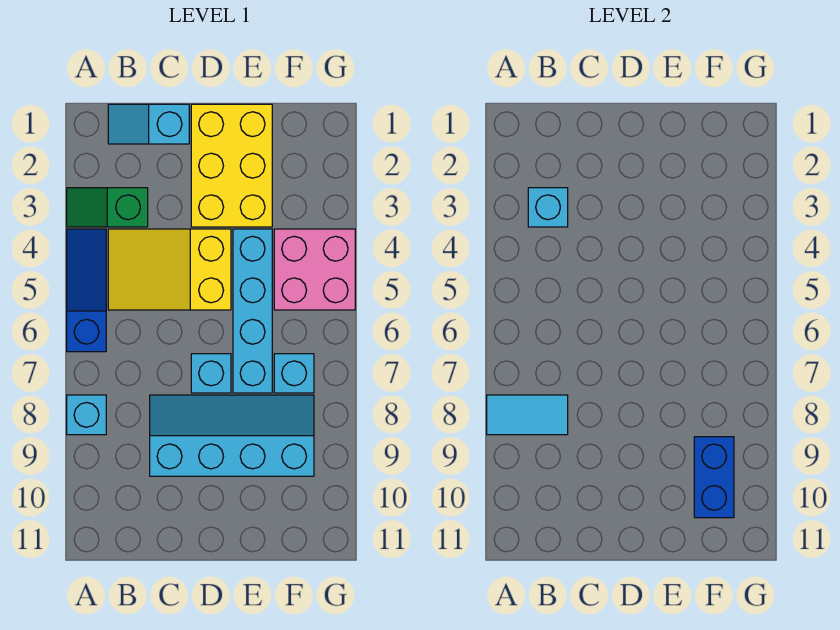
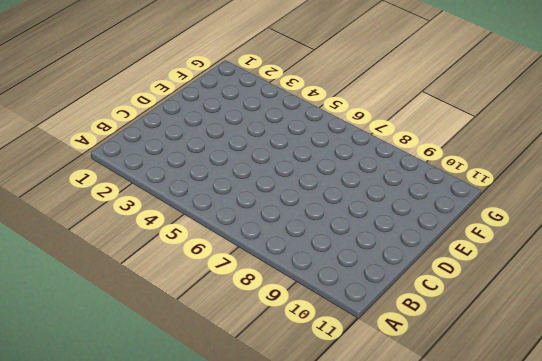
none -> green slope A3:B3 level 1 top B
none -> blue slope A4:A6 level 1 top 6
none -> cyan brick A8 level 1

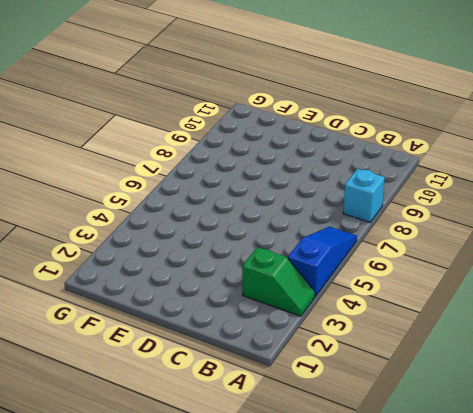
blue slope A4:A6 level 1 top 4 -> blue slope A4:A6 level 1 top 6
none -> cyan slope B1:C1 level 1 top C
none -> yellow slope B4:D5 level 1 top D
none -> cyan slope C8:F9 level 1 top 9

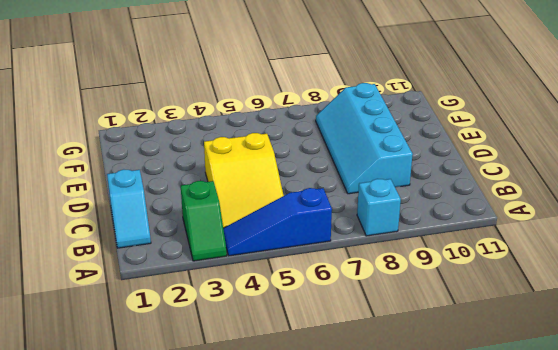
none -> yellow brick D1:E3 level 1
none -> cyan brick D7 level 1
none -> cyan brick E4:E7 level 1

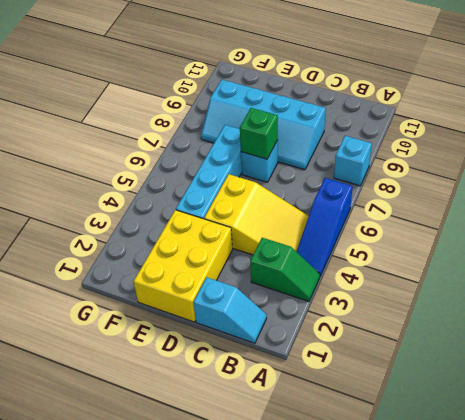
green brick D7 level 2 -> none
none -> pink brick F4:G5 level 1
none -> cyan brick F7 level 1
none -> cyan tile A8:B8 level 2

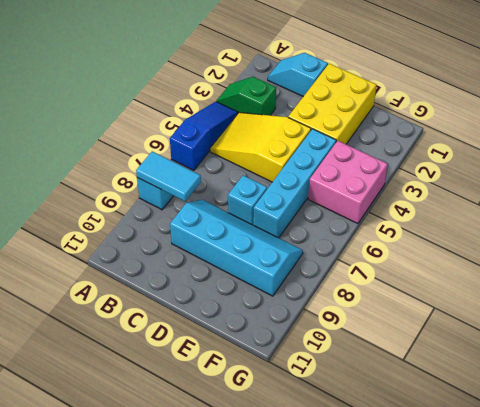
none -> cyan brick F7 level 1
none -> cyan brick B3 level 2
none -> blue brick F9:F10 level 2

